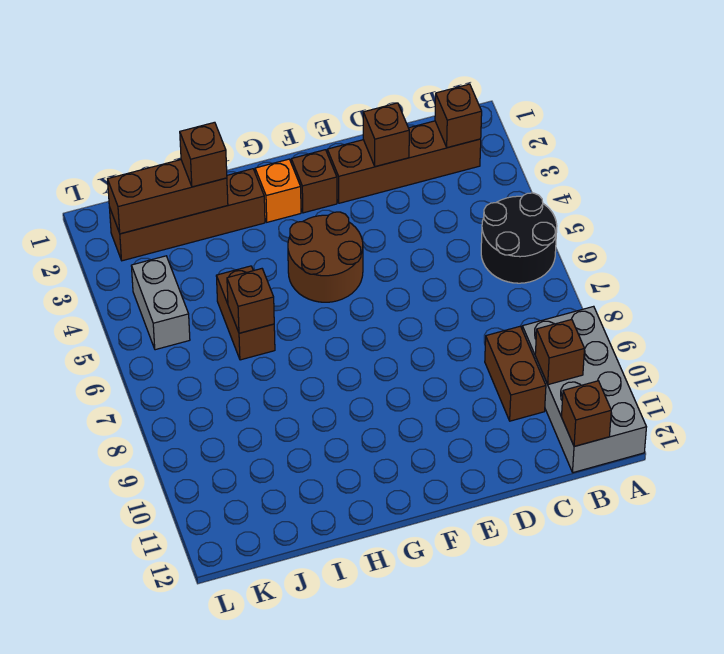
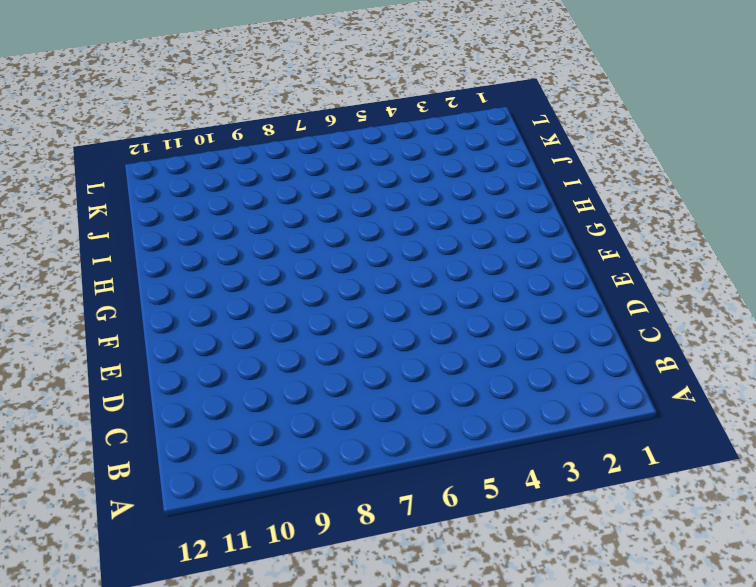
none -> black round brick A5:B6 level 1
none -> grey brick A9:B12 level 1
none -> brown brick B2:E2 level 1

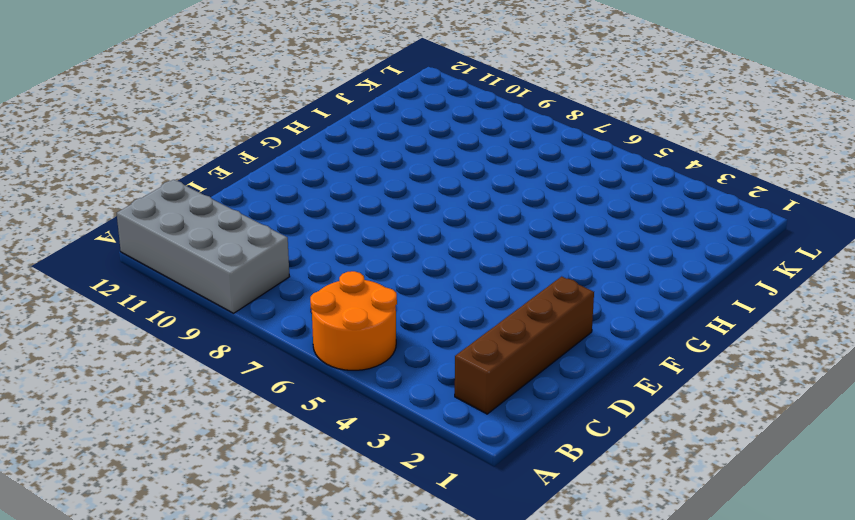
orange round brick A5:B6 level 1 -> black round brick A5:B6 level 1
none -> brown brick C9:C10 level 1
none -> brown brick F2 level 1
none -> brown round brick F4:G5 level 1

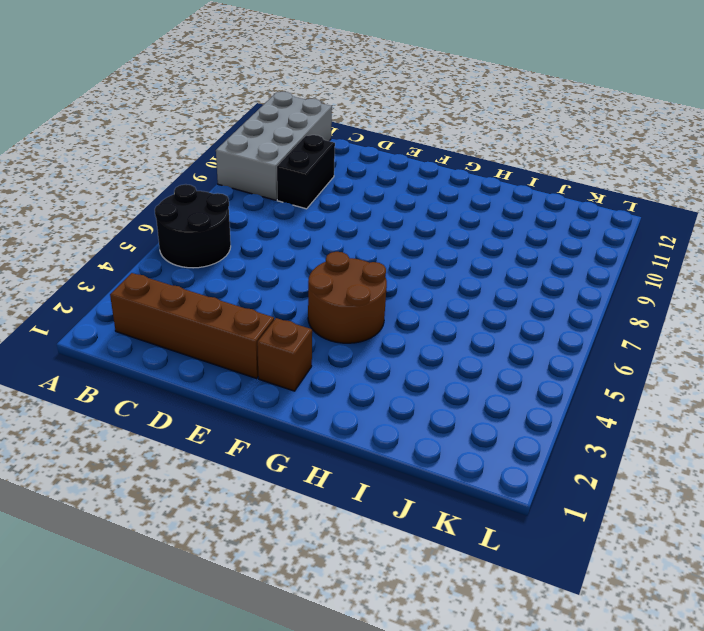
black brick C9:C10 level 1 -> brown brick C9:C10 level 1
none -> orange brick G2 level 1
none -> brown brick H2:K2 level 1
none -> brown brick I5:I6 level 1

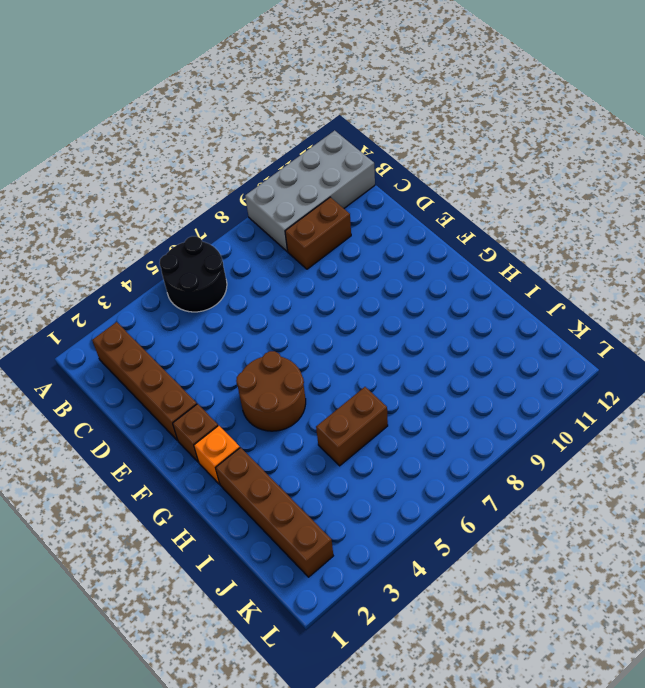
none -> grey brick K4:K5 level 1
none -> brown brick B2 level 2
none -> brown brick B10 level 2

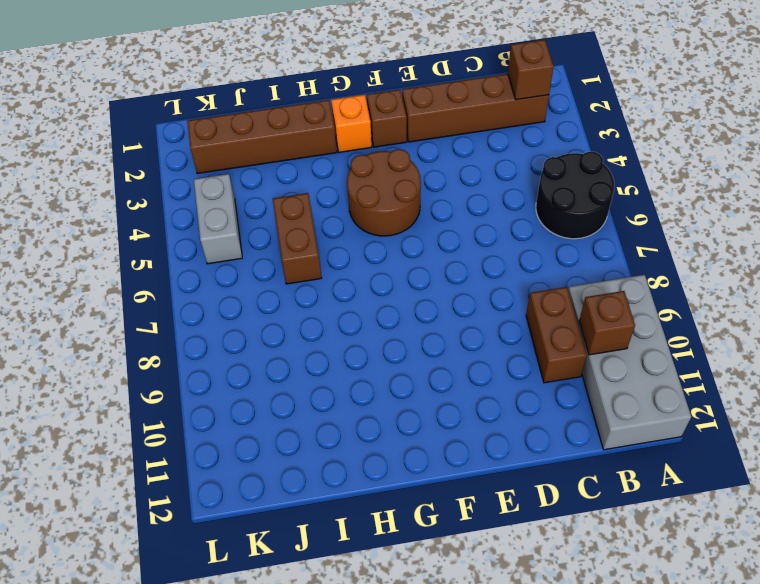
none -> brown brick B12 level 2
none -> brown brick D2 level 2
none -> brown brick I2:K2 level 2

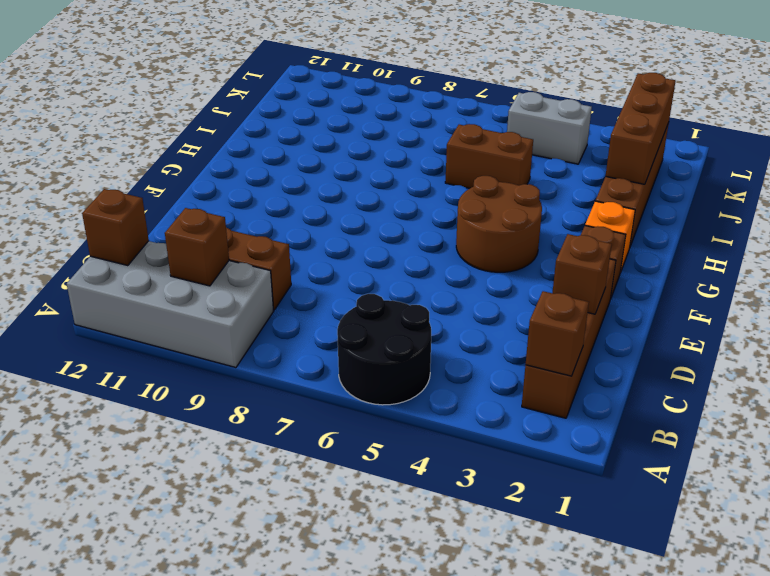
none -> brown brick I6 level 2
none -> brown brick I2 level 3

